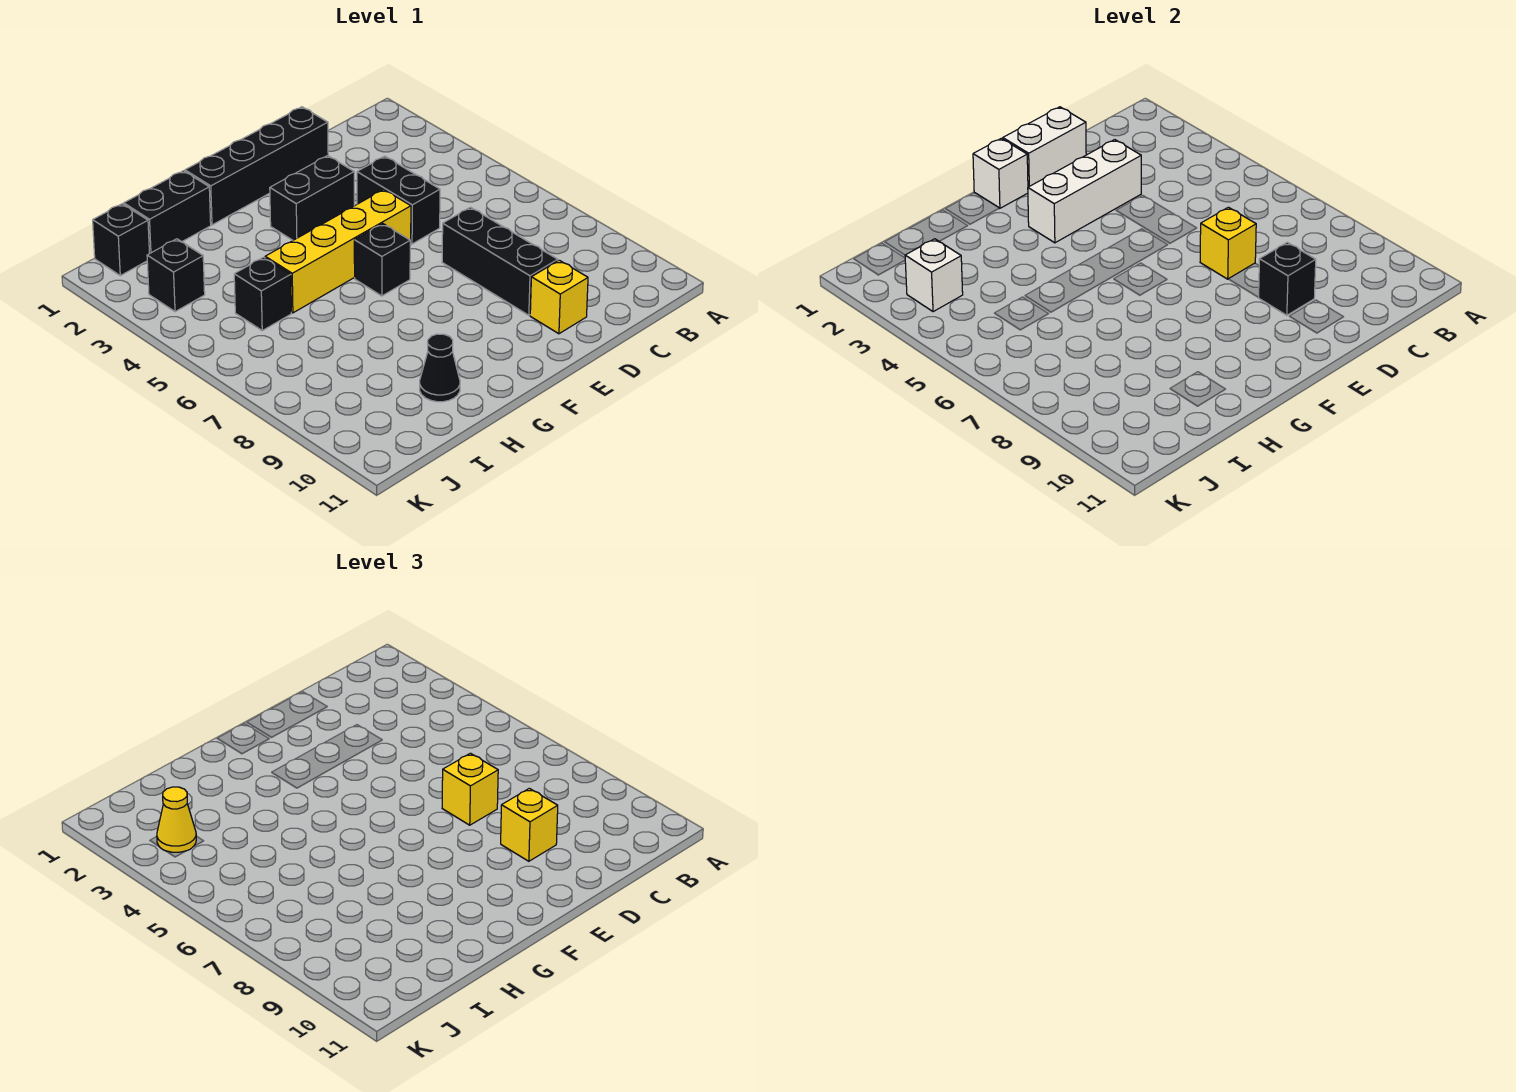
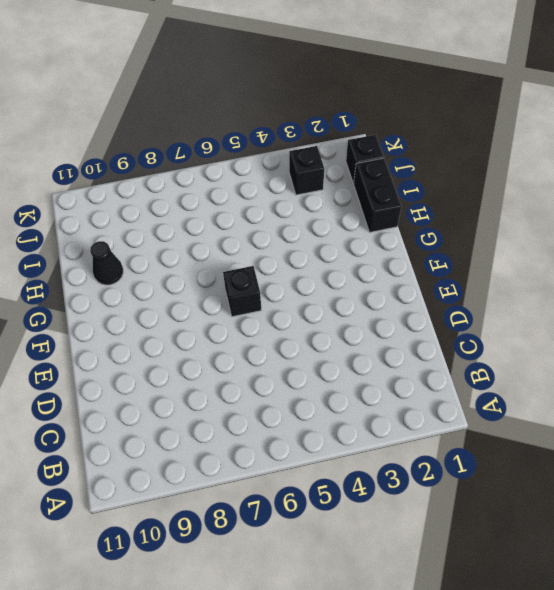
none -> black brick D1:G1 level 1
none -> black brick D4:D5 level 1
none -> black brick D7:D9 level 1

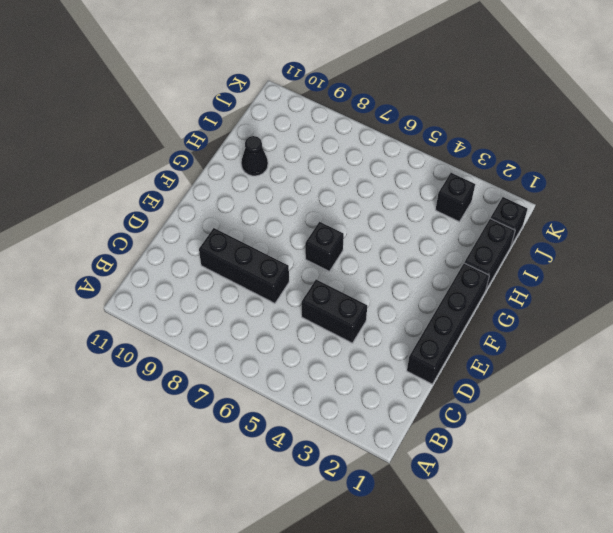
none -> yellow brick D10 level 1
none -> black brick E3:F3 level 1
none -> yellow brick E5:H5 level 1

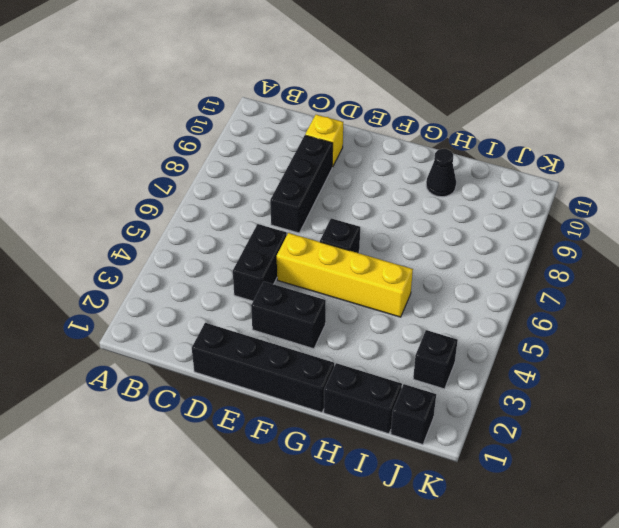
none -> black brick I5 level 1
none -> white brick D1:E1 level 2
none -> white brick D3:F3 level 2

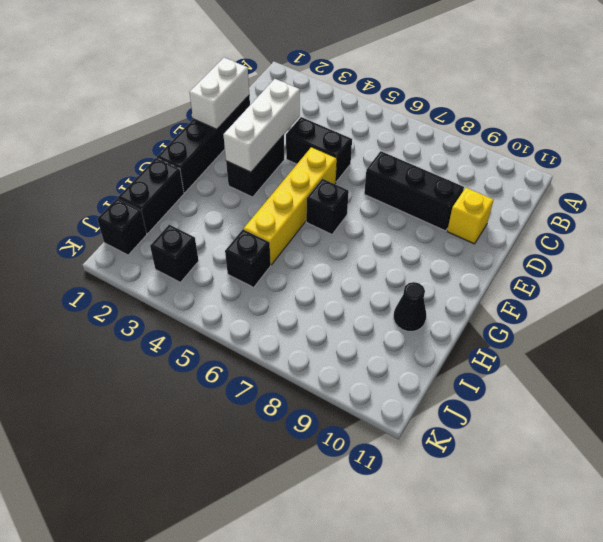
none -> yellow brick D7 level 2
none -> black brick D9 level 2
none -> white brick F1 level 2

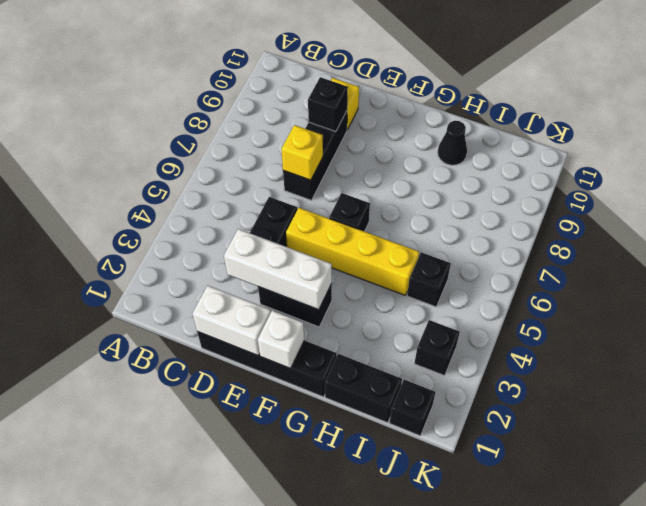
none -> white brick J3 level 2
none -> yellow brick D7 level 3
none -> yellow brick D9 level 3

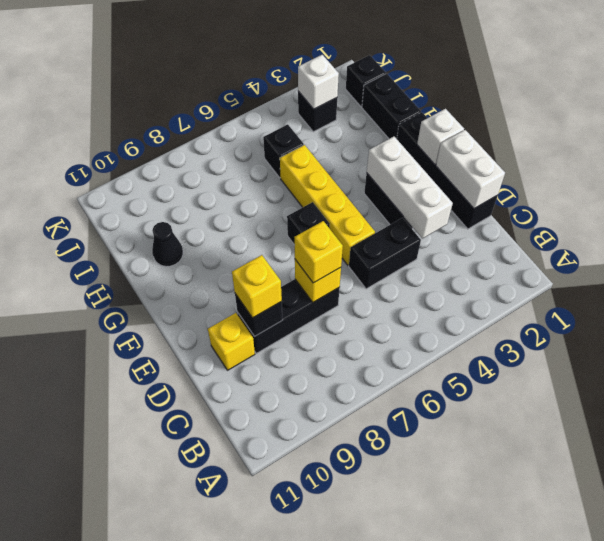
none -> yellow cone J3 level 3

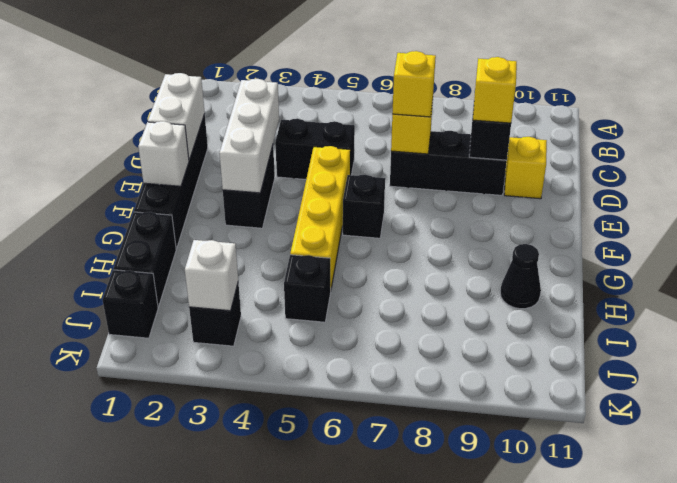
none -> yellow cone J3 level 3

